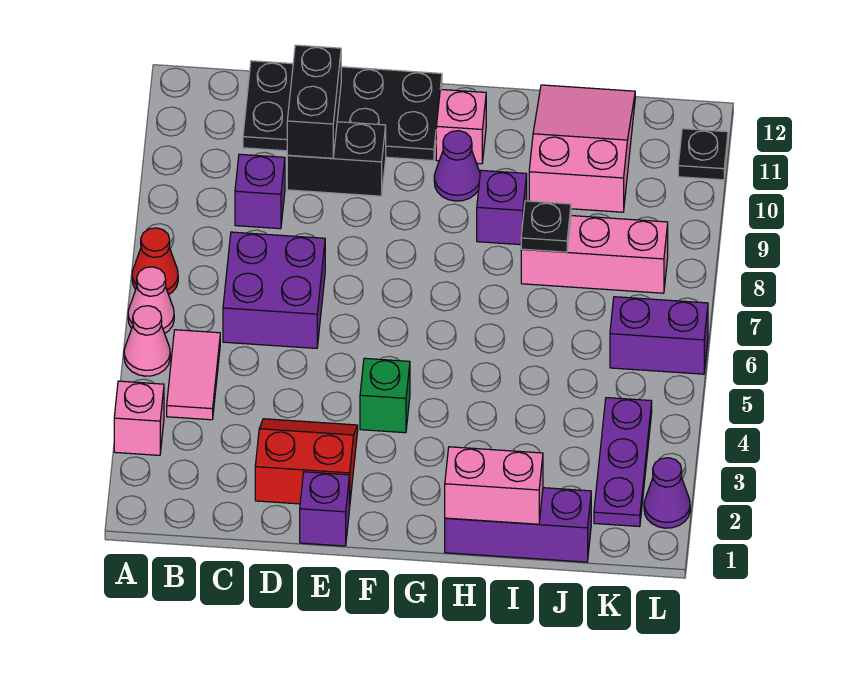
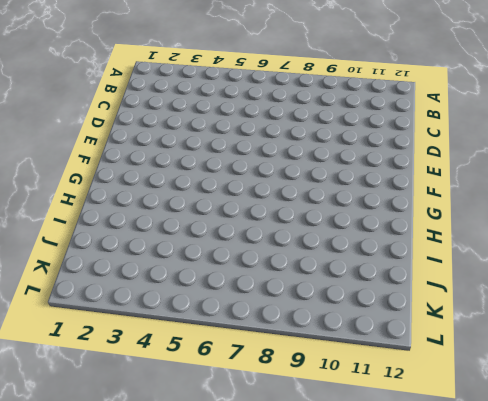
none -> pink brick A3 level 1
none -> pink cone A5 level 1
none -> pink cone A6 level 1

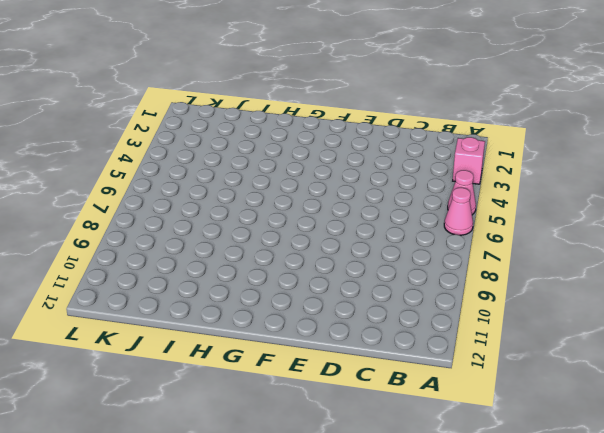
none -> red cone A7 level 1
none -> pink tile B4:B5 level 1
none -> purple brick C6:D7 level 1

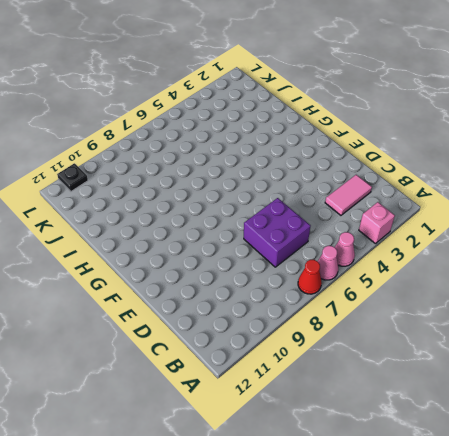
pink tile C2:C3 level 1 -> pink tile B4:B5 level 1
none -> purple brick C9 level 1
none -> black plate C11:F12 level 1
none -> red slope D2:E3 level 1 top 2

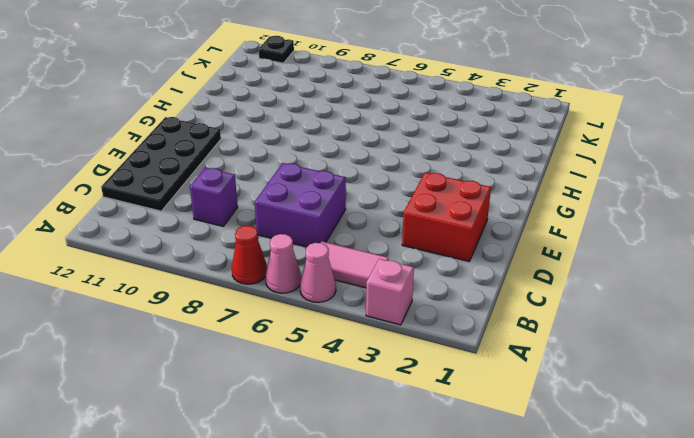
red brick D2:E3 level 1 -> red slope D2:E3 level 1 top 2
none -> black brick D10:E10 level 1
none -> purple brick E1 level 1
none -> green brick F4 level 1

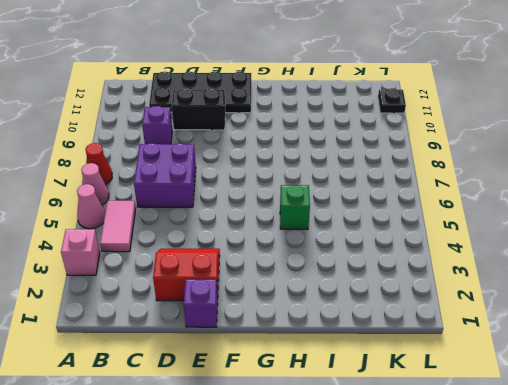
green brick H5 level 1 -> green brick F4 level 1
none -> purple cone G10 level 1
none -> pink brick G11 level 1
none -> purple brick H1:J1 level 1

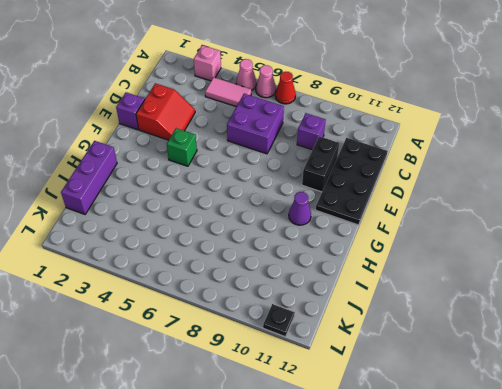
none -> pink brick G11 level 1
none -> purple brick H9 level 1
none -> pink brick I8:K8 level 1

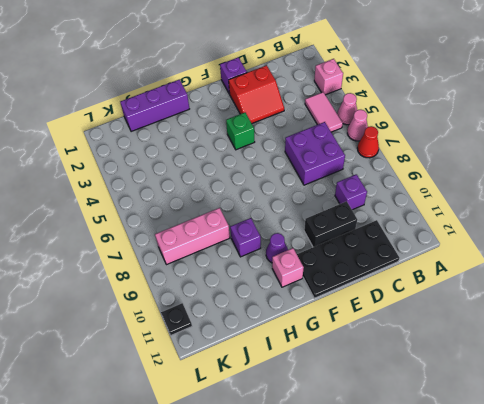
none -> pink slope I10:J12 level 1 top 10
none -> purple plate K2:K4 level 1
none -> purple brick K6:L6 level 1

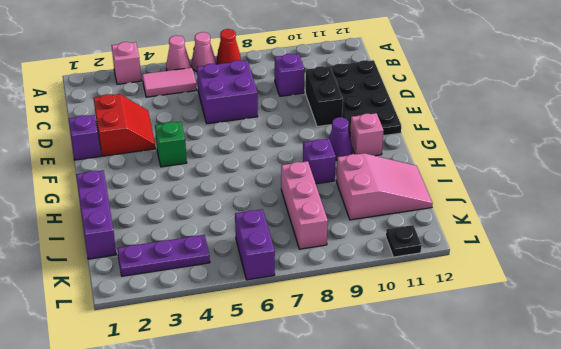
none -> purple cone L2 level 1
none -> black brick D10:D11 level 2
none -> pink brick H1:I1 level 2

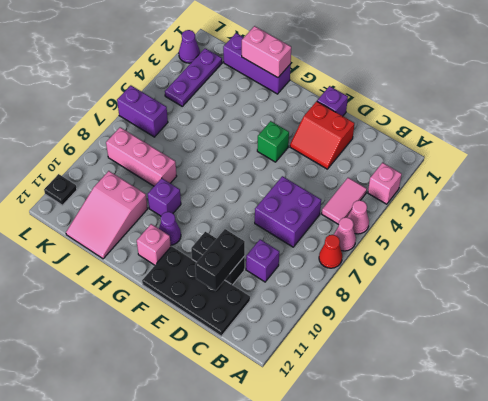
none -> black plate I8 level 2

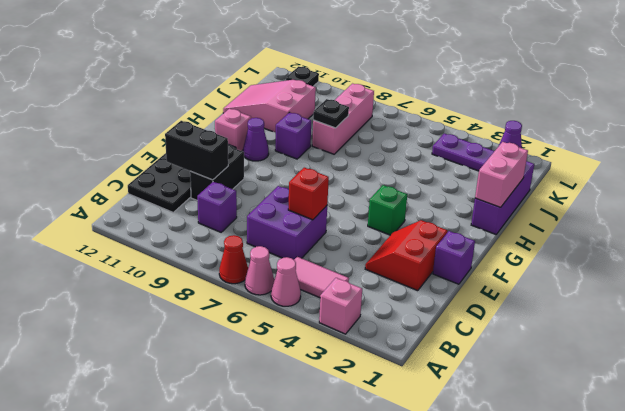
red brick D6 level 2 -> none
none -> purple brick K6:L6 level 1

